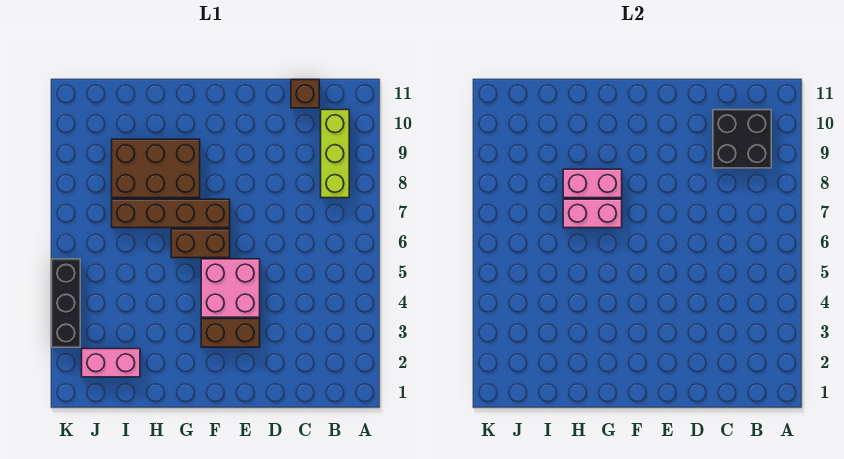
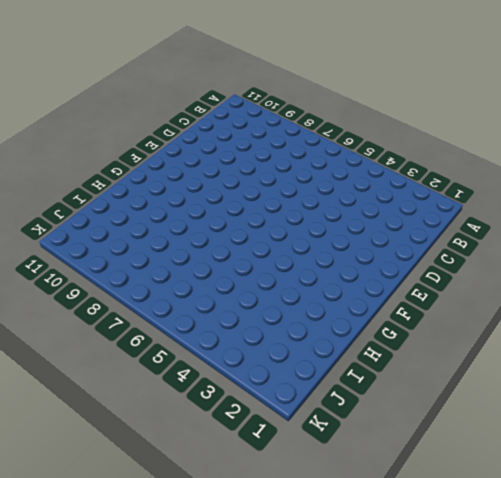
none -> lime brick B8:B10 level 1
none -> brown brick C11 level 1
none -> brown brick E3:F3 level 1

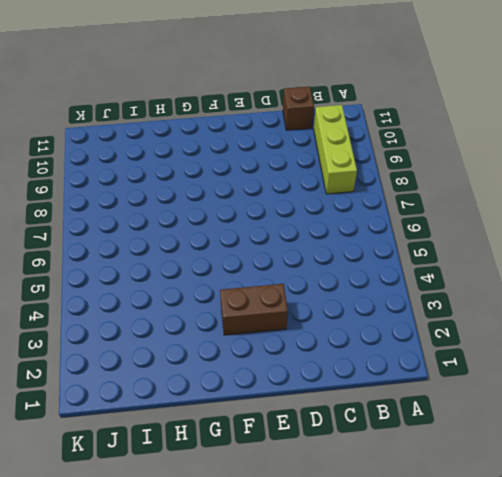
none -> pink brick E4:F5 level 1
none -> brown brick F6:G6 level 1
none -> brown brick F7:I7 level 1

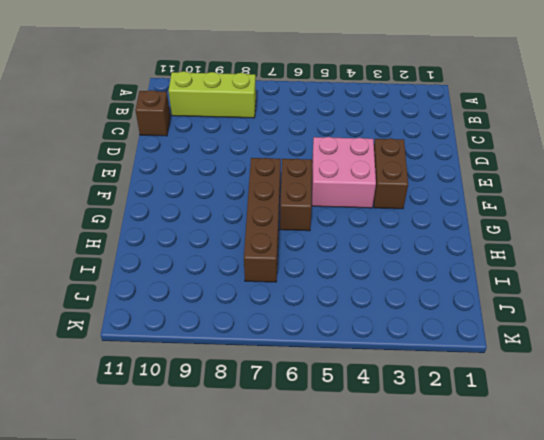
none -> brown brick G8:I9 level 1
none -> pink brick I2:J2 level 1
none -> black brick K3:K5 level 1

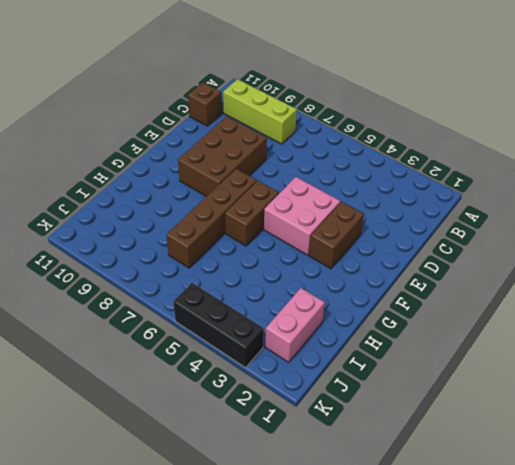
brown brick D8:F9 level 1 -> brown brick G8:I9 level 1
none -> black brick B9:C10 level 2
none -> pink brick G7:H7 level 2
none -> pink brick G8:H8 level 2

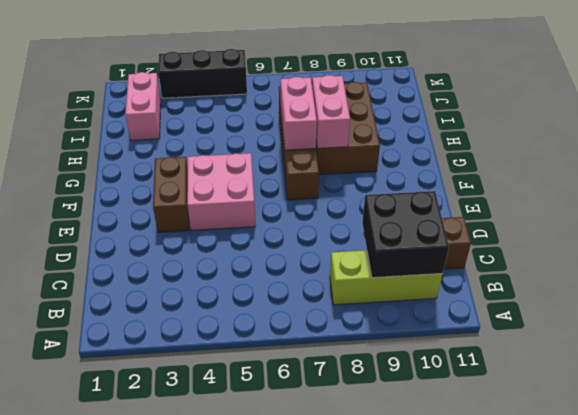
none -> brown brick F6:G6 level 1

